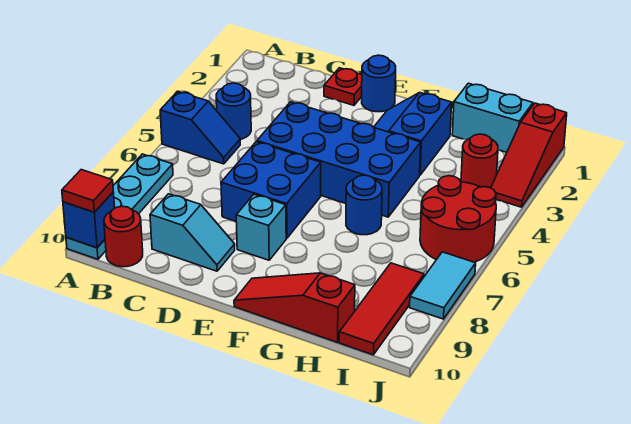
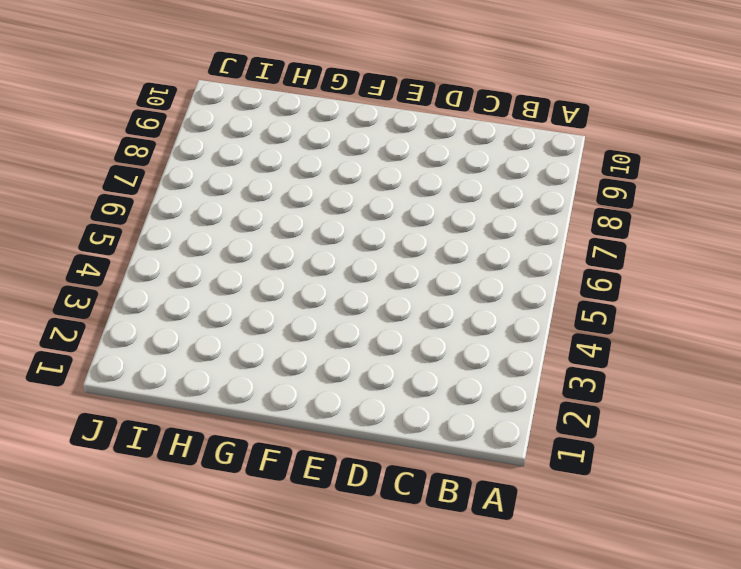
none -> blue slope A5:B5 level 1 top A
none -> cyan plate A7:A10 level 1
none -> blue round brick B4 level 1

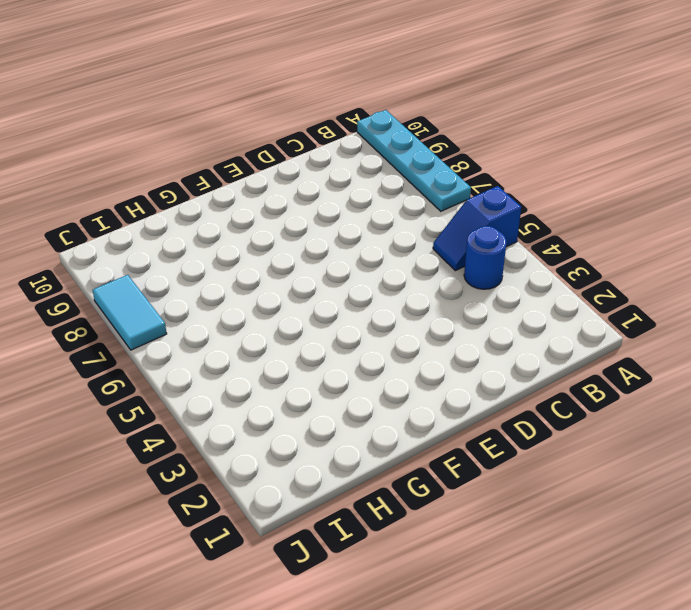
none -> red round brick B10 level 1
none -> cyan slope C9:D9 level 1 top C
none -> red plate D1 level 1

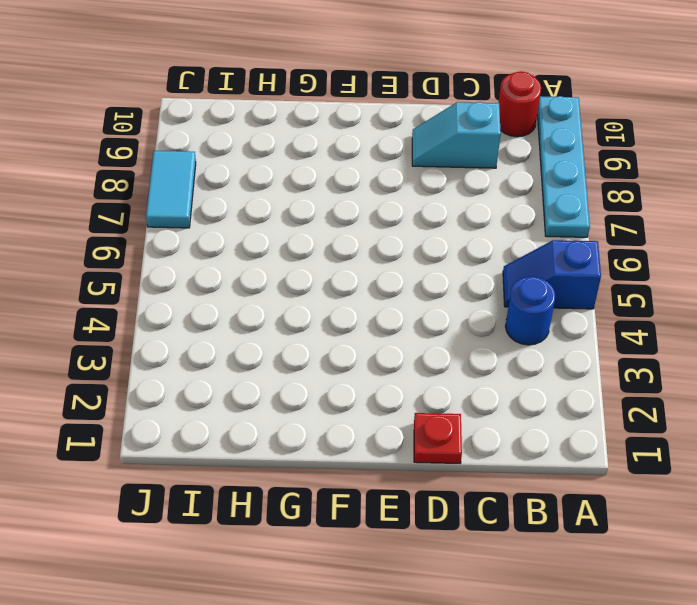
none -> blue brick D4:G5 level 1
none -> blue brick D6:E7 level 1
none -> blue round brick E1 level 1

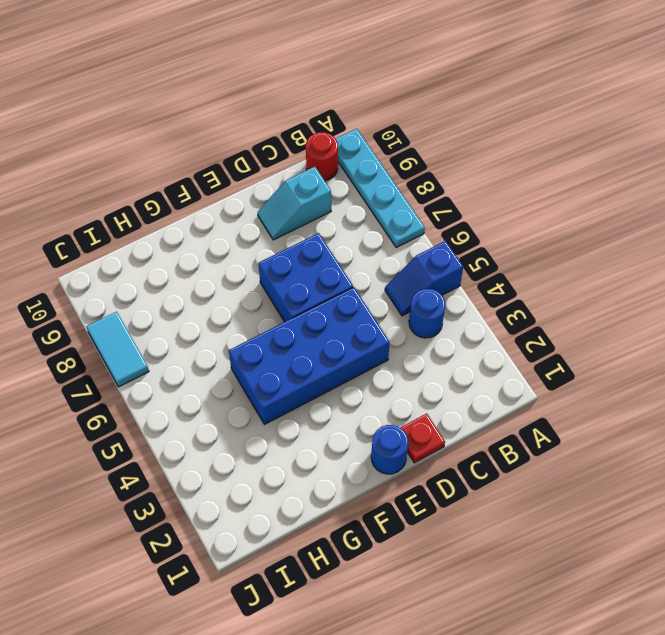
none -> cyan brick E8 level 1
none -> blue slope F2:G3 level 1 top G
none -> red slope F10:H10 level 1 top H

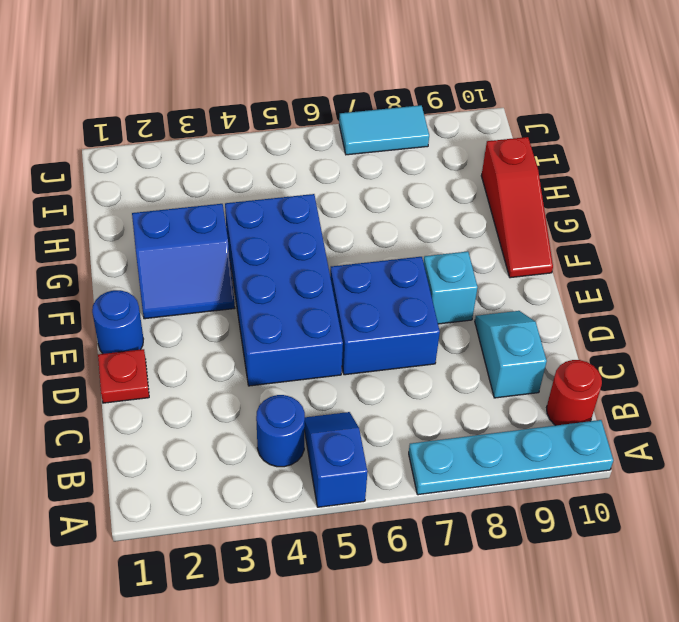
none -> blue round brick G6 level 1
none -> cyan brick H1:I1 level 1
none -> red round brick I3 level 1

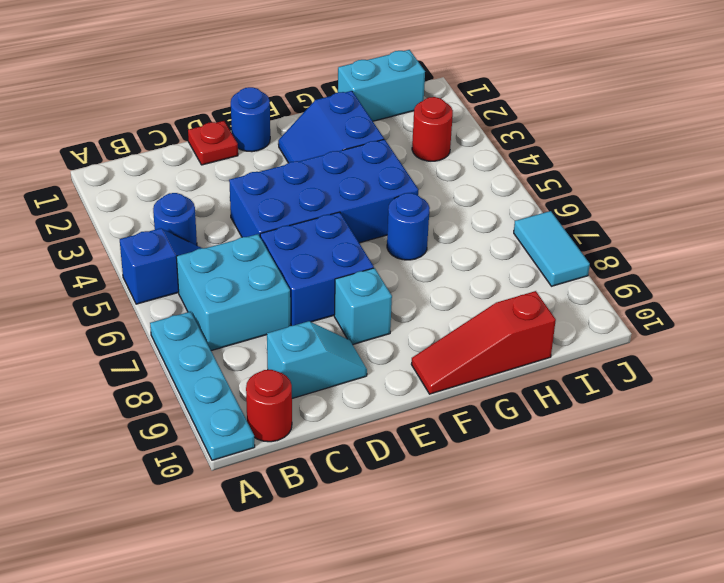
cyan brick B6:C7 level 1 -> none
none -> red round brick I5:J6 level 1
none -> red tile I8:I10 level 1
none -> red slope J1:J3 level 1 top 1

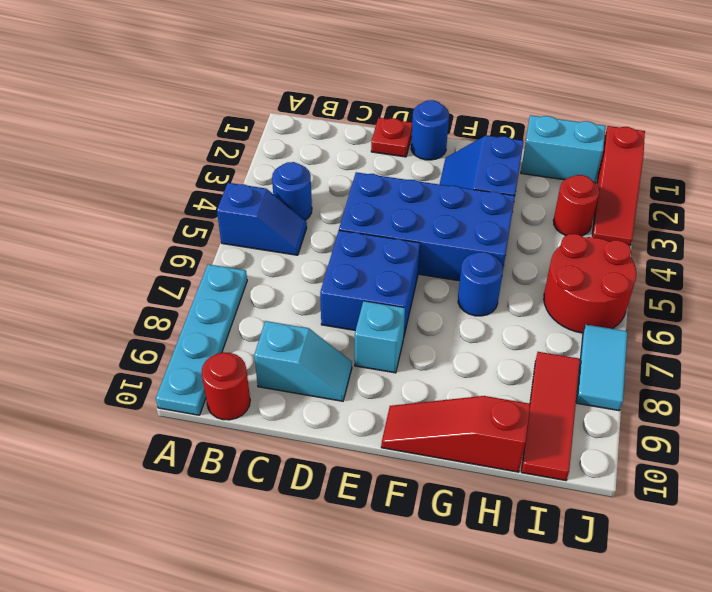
none -> blue brick A10 level 2
none -> red tile A10 level 3

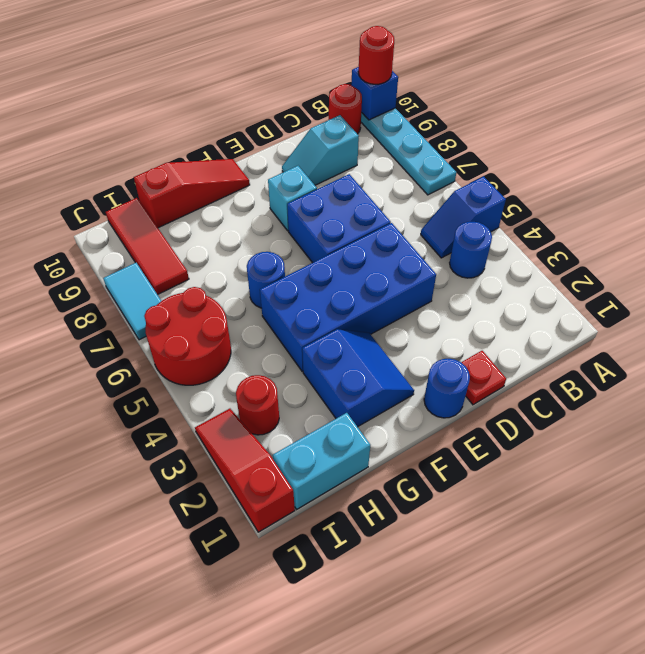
red round brick A10 level 3 -> red tile A10 level 3

